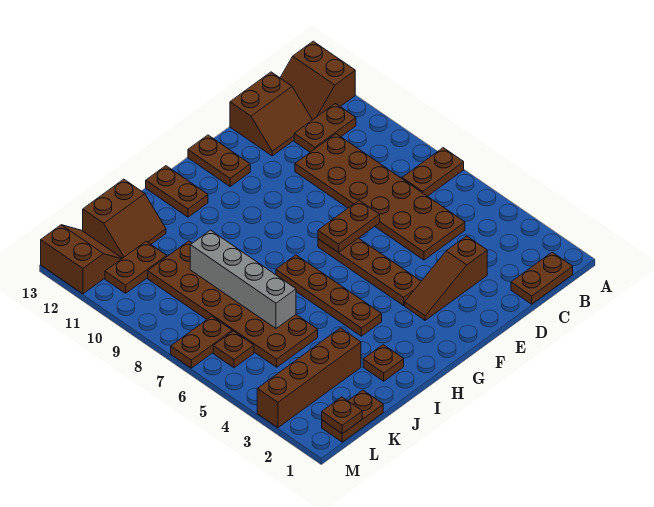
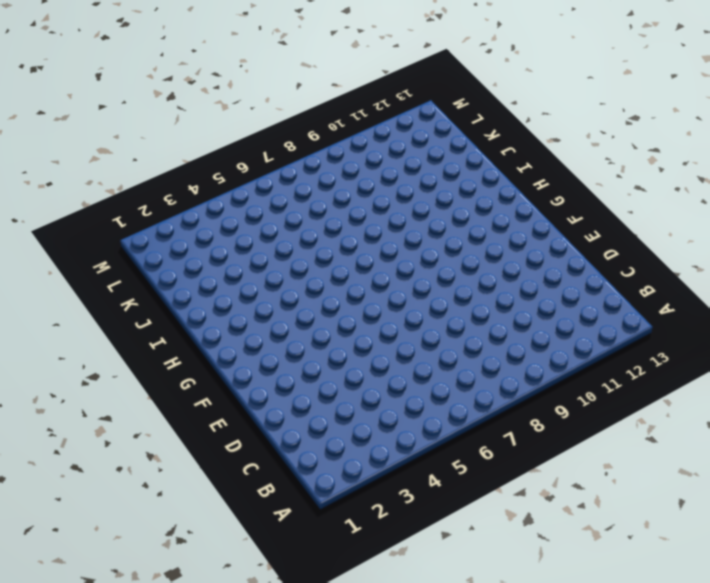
none -> brown plate A7:B7 level 1
none -> brown slope A12:B13 level 1 top A
none -> brown plate B1:C1 level 1

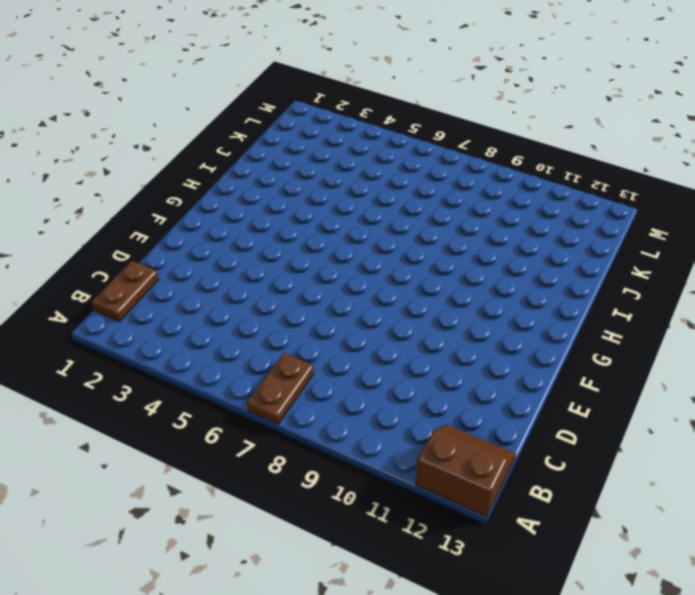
none -> brown plate B11:C11 level 1
none -> brown plate C5:D10 level 1
none -> brown slope C12:D13 level 1 top 13

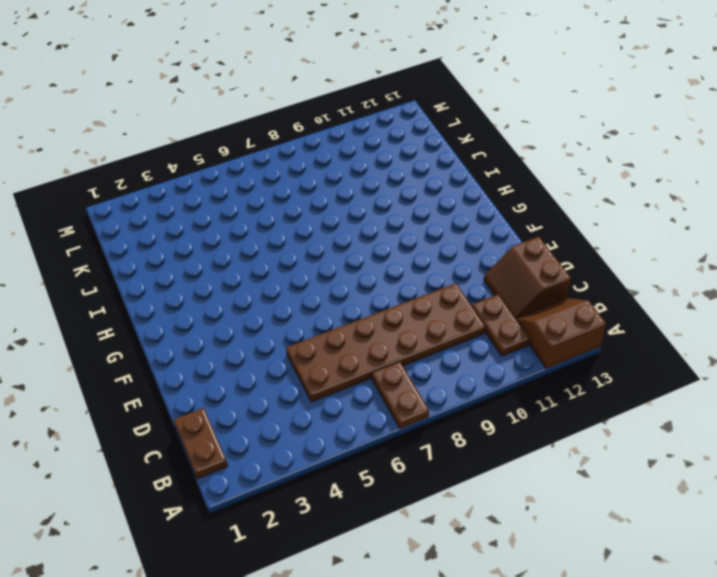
none -> brown slope D3:F3 level 1 top D
none -> brown plate F4:F7 level 1
none -> brown plate F12:F13 level 1

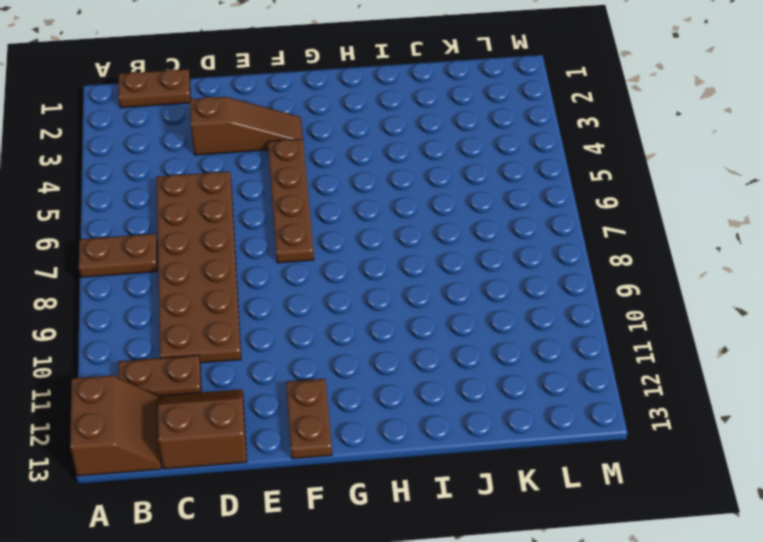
none -> brown plate H4:H7 level 1
none -> brown plate H12:H13 level 1
none -> brown plate I2 level 1

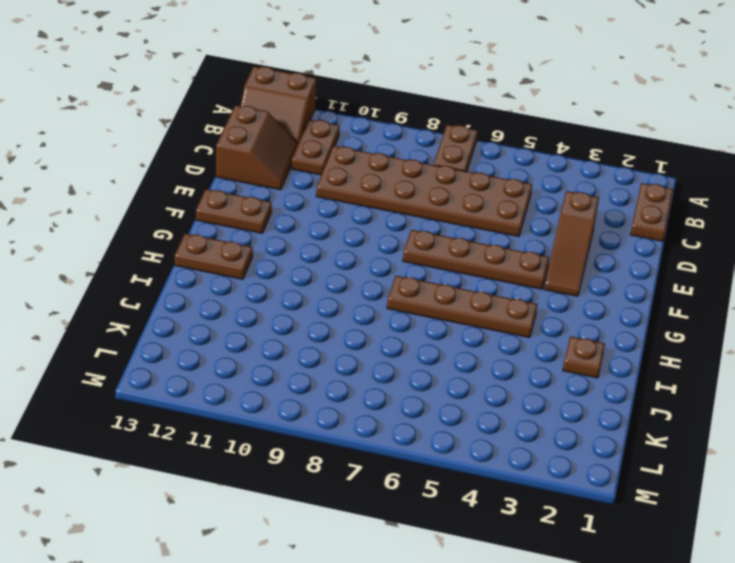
none -> brown brick J3:M3 level 1
none -> brown plate J5:K10 level 1
none -> brown slope J12:K13 level 1 top 13

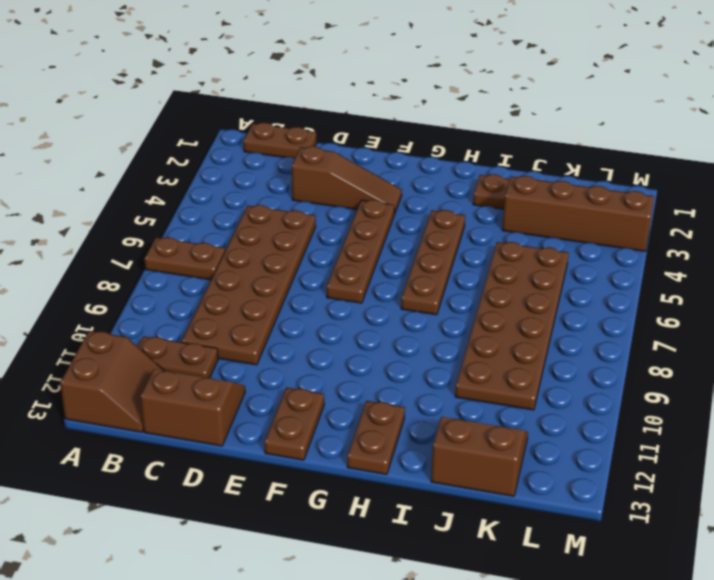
none -> brown plate K1:L1 level 1
none -> brown plate K11:L11 level 1
none -> brown plate L6 level 1

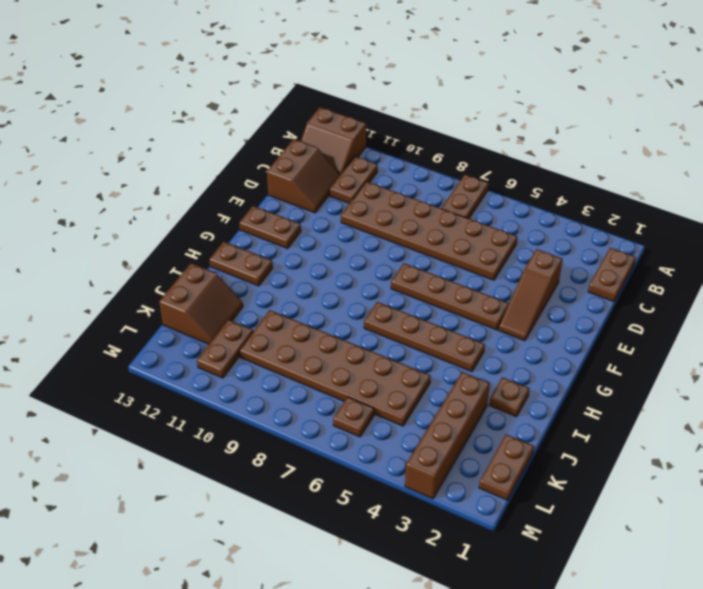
none -> brown plate L7:M7 level 1
none -> brown slope L12:M13 level 1 top M
none -> brown plate E7:F7 level 2

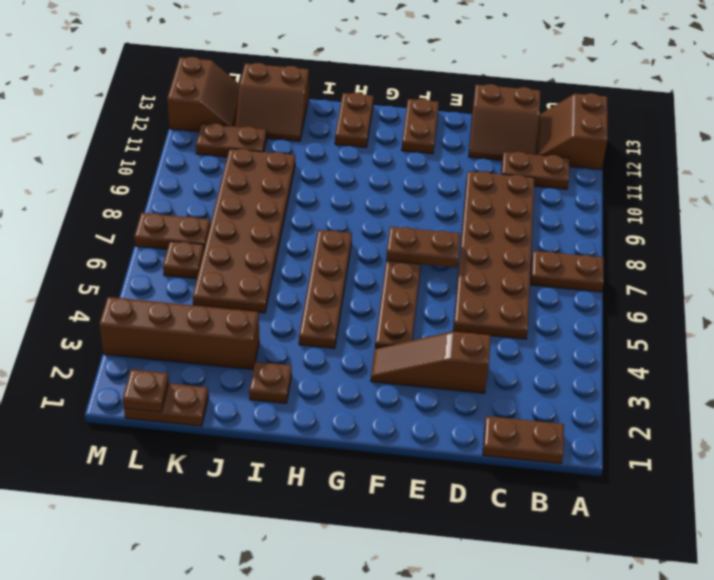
none -> grey brick J6:J9 level 2

